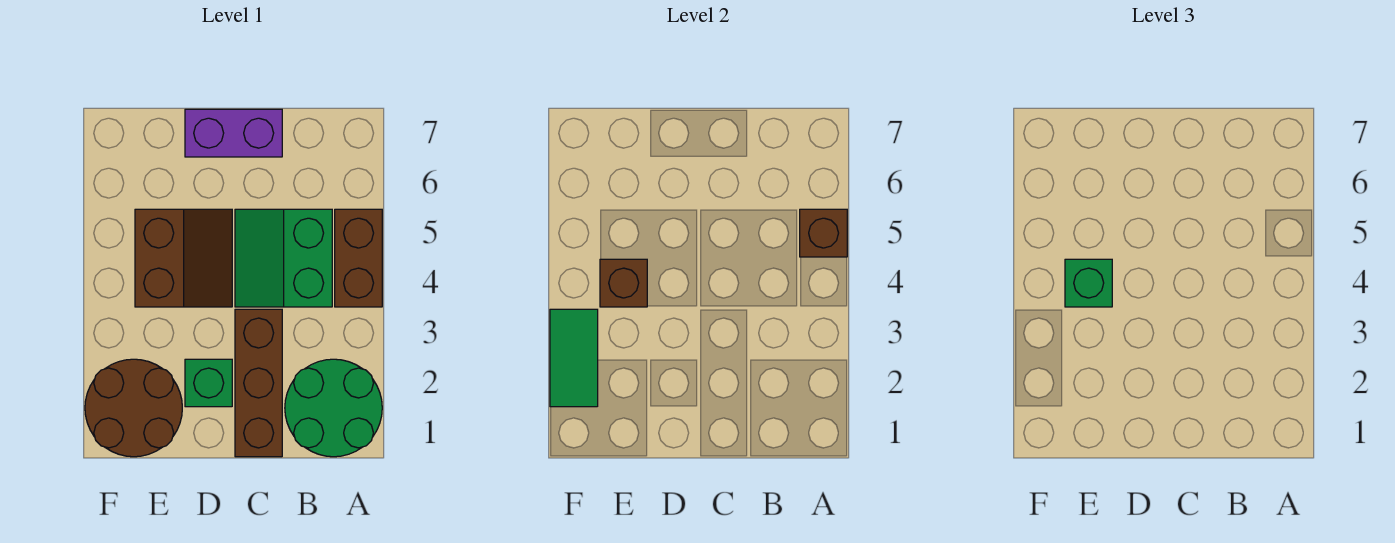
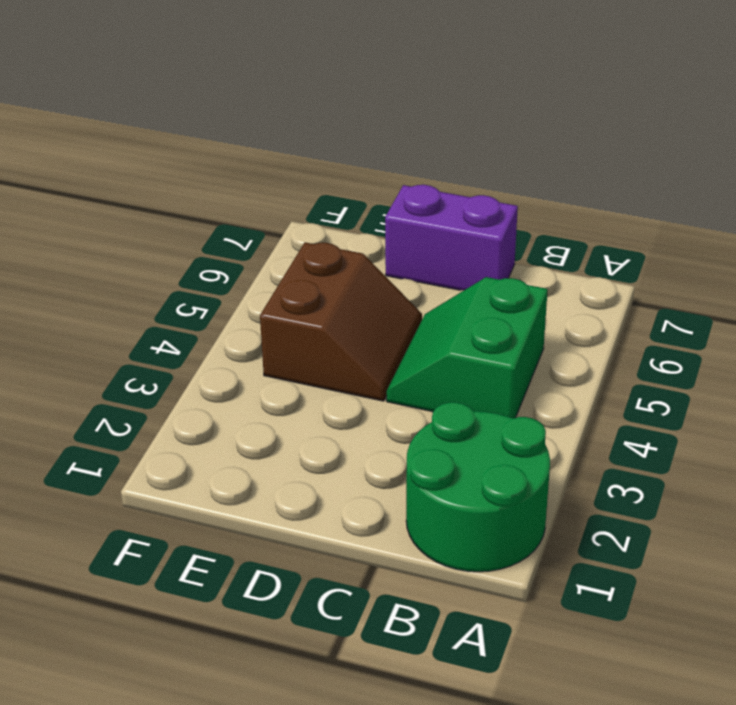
none -> brown brick A4:A5 level 1
none -> brown brick C1:C3 level 1
none -> green brick D2 level 1

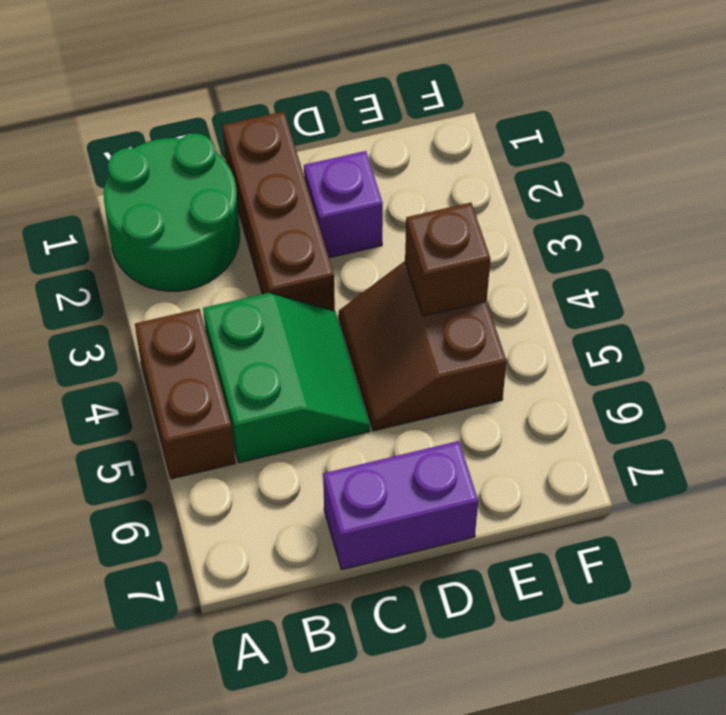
purple brick D2 level 1 -> green brick D2 level 1
none -> brown round brick E1:F2 level 1
none -> brown brick A5 level 2
none -> green tile F2:F3 level 2

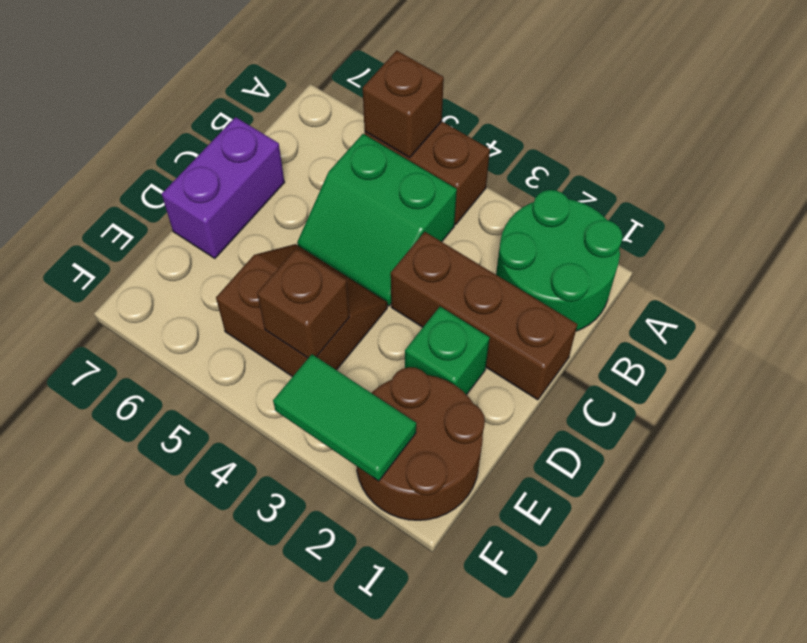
none -> green brick E4 level 3

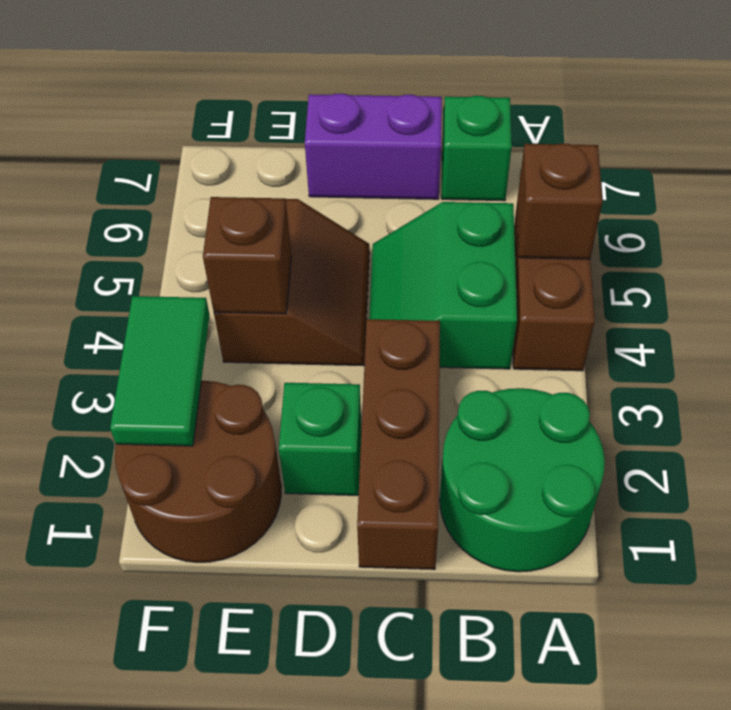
green brick B7 level 1 -> green brick E4 level 3

